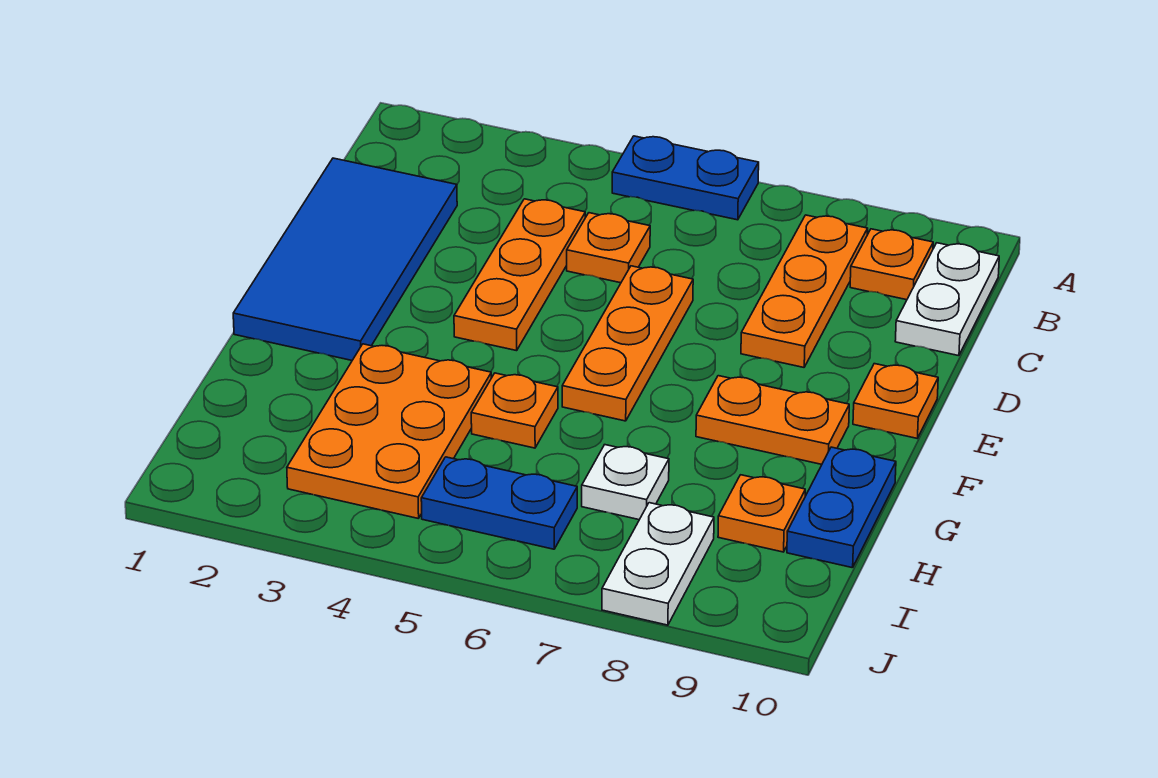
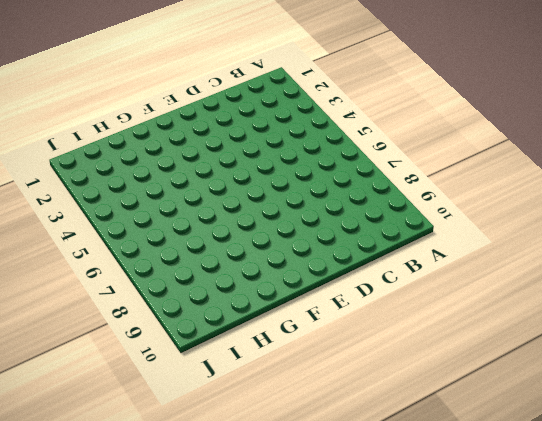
none -> blue plate A5:A6 level 1
none -> orange plate B8:D8 level 1
none -> orange plate B9 level 1

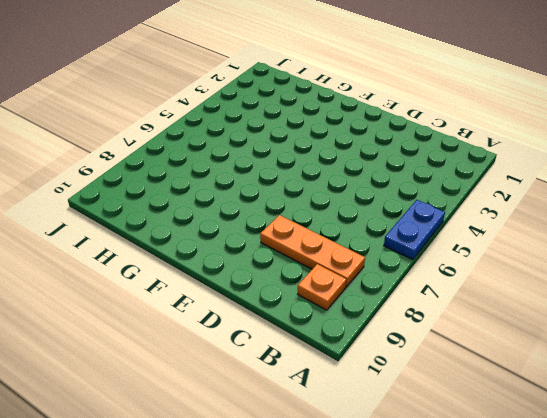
none -> white plate B10:C10 level 1
none -> blue tile C1:F2 level 1
none -> orange plate C4:E4 level 1

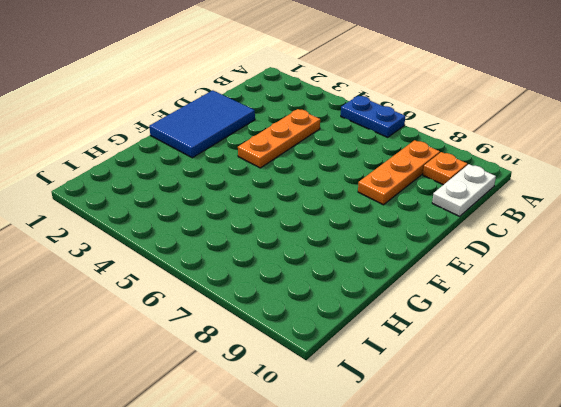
blue tile D1:F2 level 1 -> blue tile C1:F2 level 1
none -> orange plate C5 level 1
none -> orange plate D6:F6 level 1
none -> orange plate E10 level 1

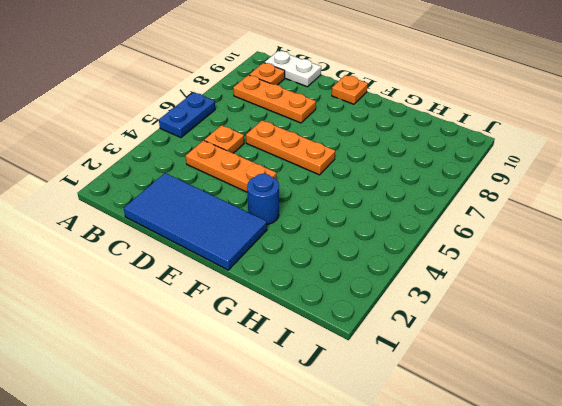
blue round brick F3 level 1 -> none
none -> orange plate F8:F9 level 1
none -> orange plate G3:I4 level 1
none -> orange plate G5 level 1

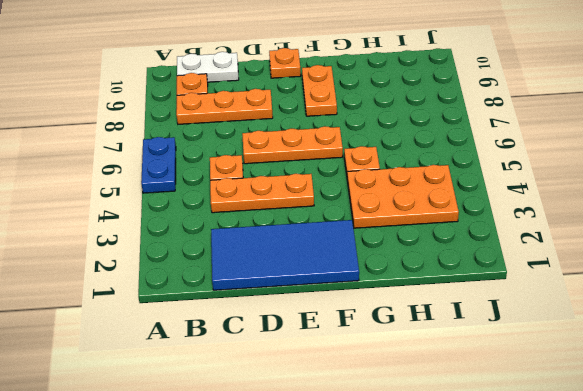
none -> blue plate G10:H10 level 1
none -> white plate H7 level 1
none -> orange plate H9 level 1

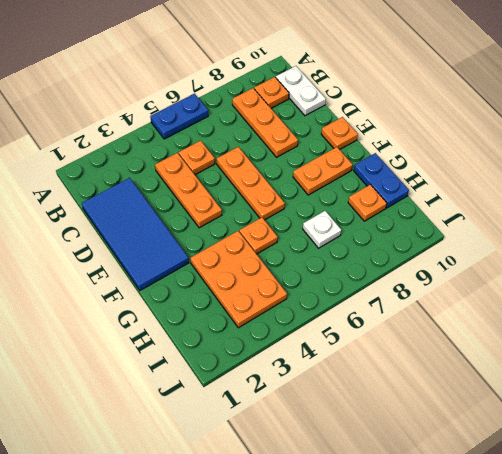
none -> blue plate I5:I6 level 1
none -> white plate I8:J8 level 1

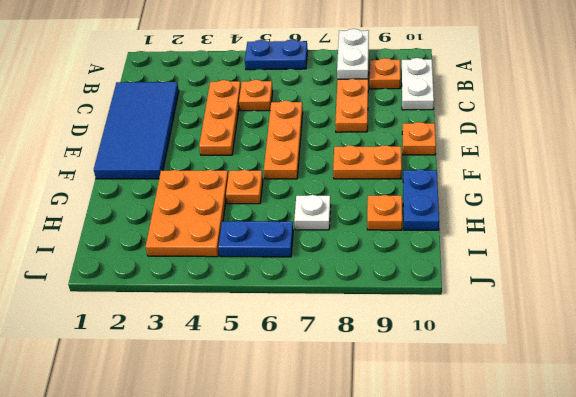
white plate A8:B8 level 2 -> white plate I8:J8 level 1

